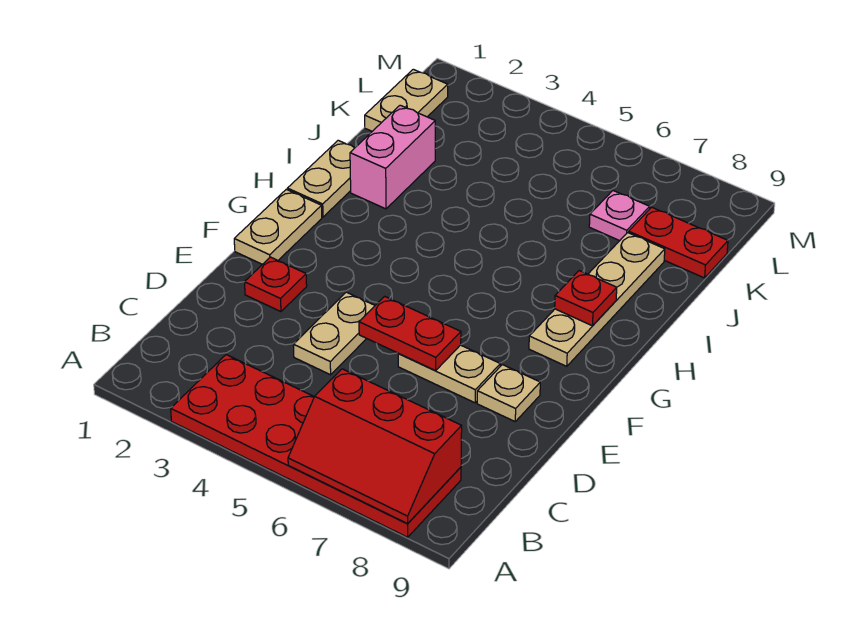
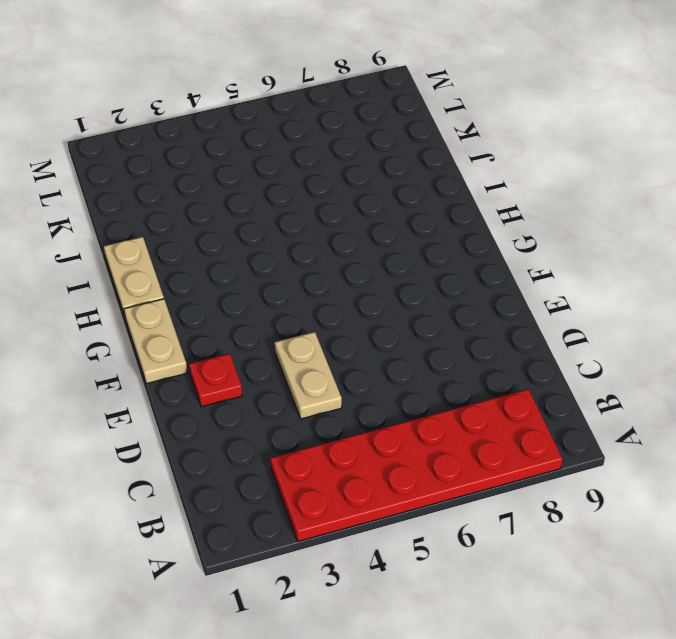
none -> tan plate E6:E7 level 1
none -> tan plate E8 level 1
none -> tan plate G8:J8 level 1

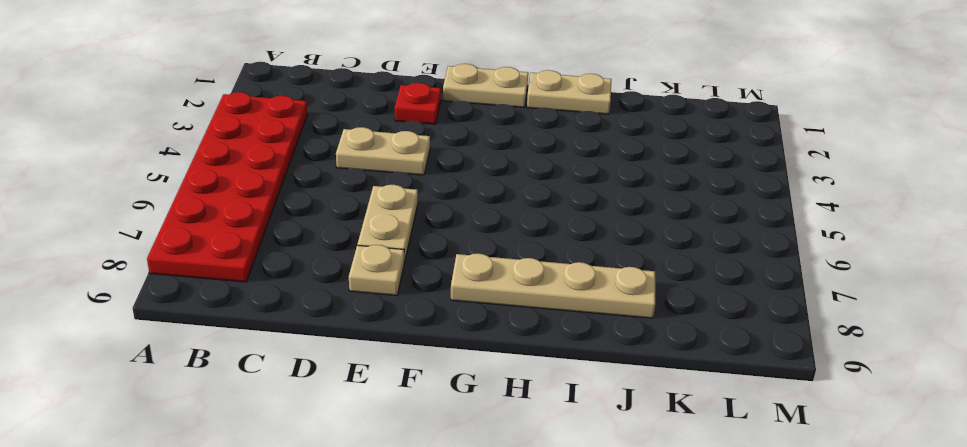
none -> pink brick I2:J2 level 1
none -> tan plate K1:L1 level 1
none -> pink plate K7 level 1

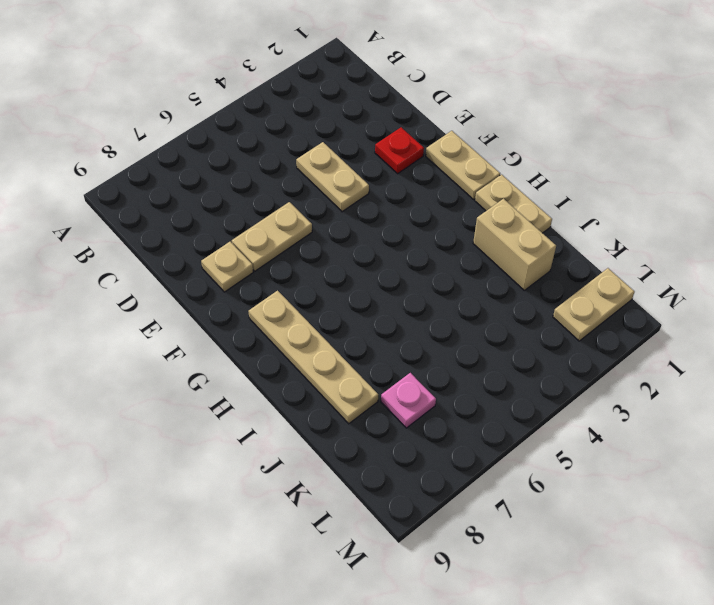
tan brick I2:J2 level 1 -> pink brick I2:J2 level 1
tan plate L1:L2 level 1 -> tan plate K1:L1 level 1
none -> red plate A3:B8 level 1
none -> red plate K8:K9 level 1
none -> red slope A6:B8 level 2 top B

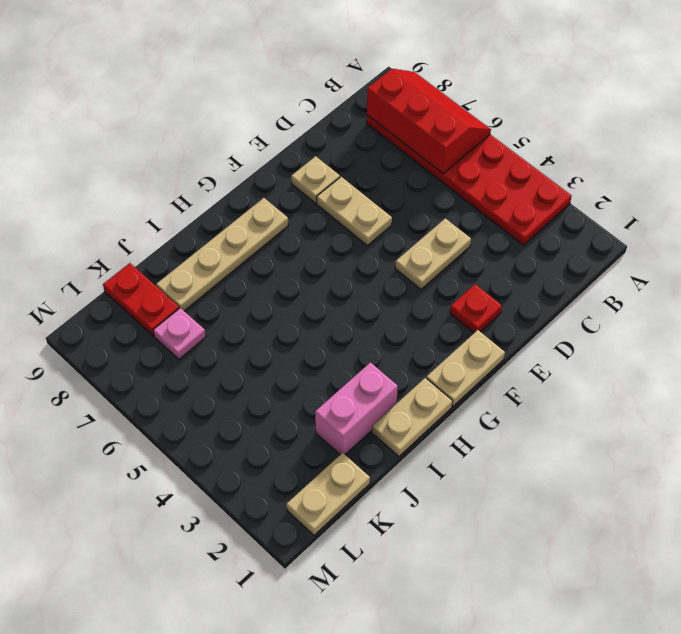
none -> red plate E5:E6 level 2
none -> red plate H8 level 2

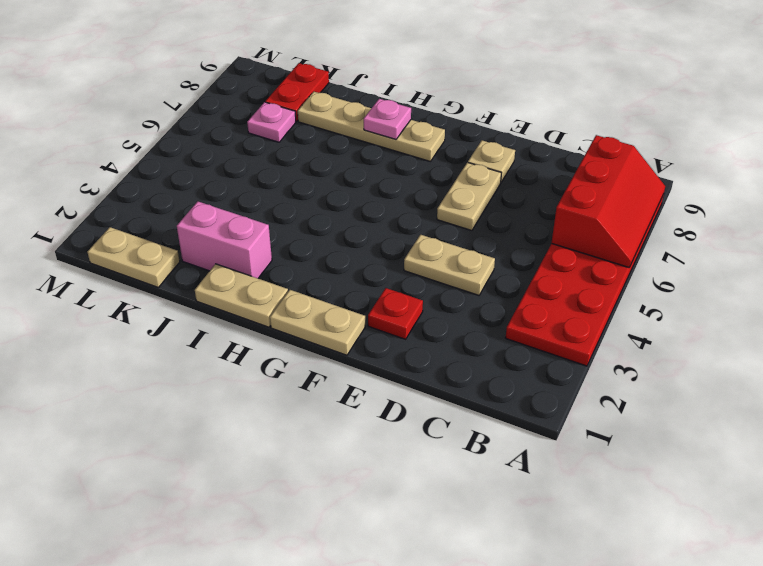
pink plate H8 level 2 -> red plate H8 level 2
none -> red plate E5:E6 level 2

